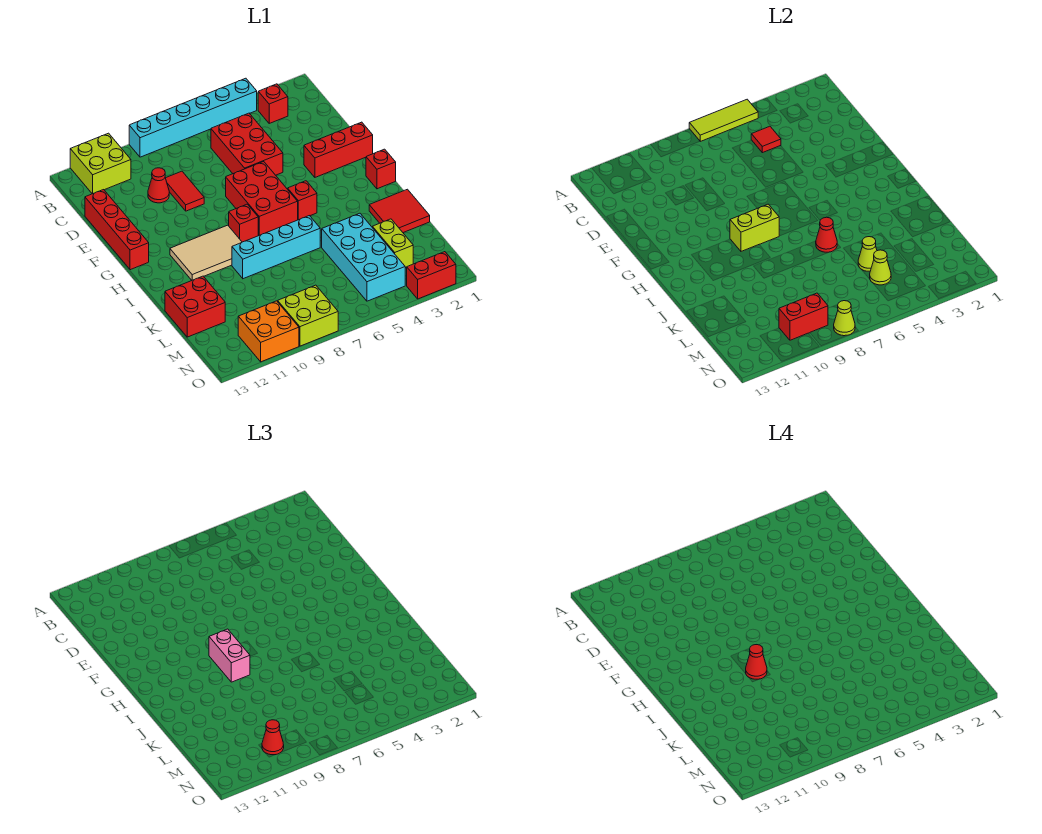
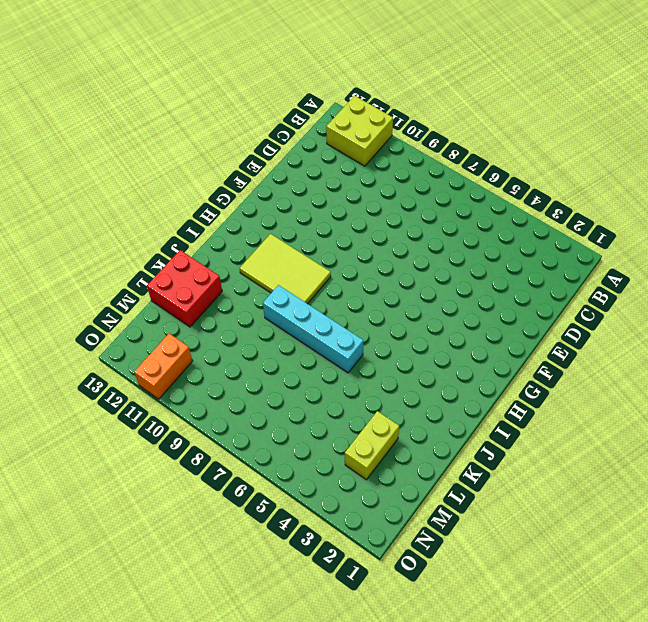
lime tile H9:I11 level 1 -> tan tile H9:I11 level 1
orange brick N11:O11 level 1 -> orange brick N10:O11 level 1
none -> cyan brick A4:A9 level 1
none -> red brick B3 level 1
none -> red brick C5:E6 level 1
none -> red tile D9:E9 level 1

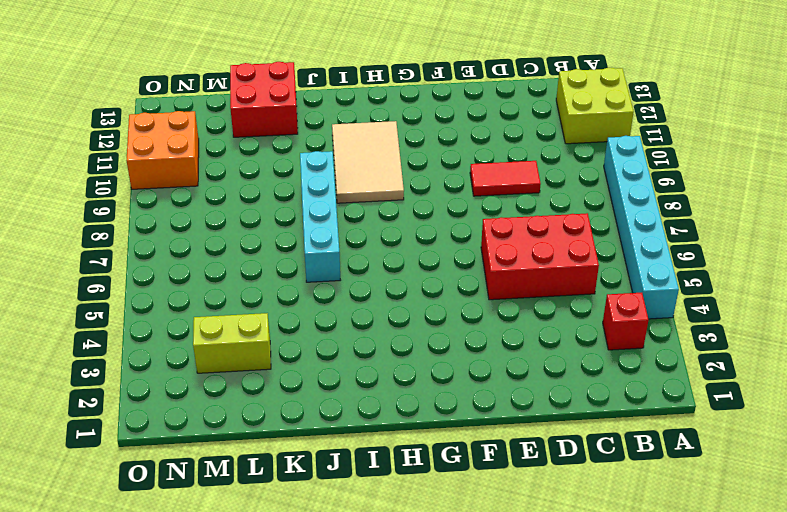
none -> red cone D10 level 1
none -> red brick D13:G13 level 1
none -> red brick F1:F3 level 1
none -> red brick F6:H7 level 1

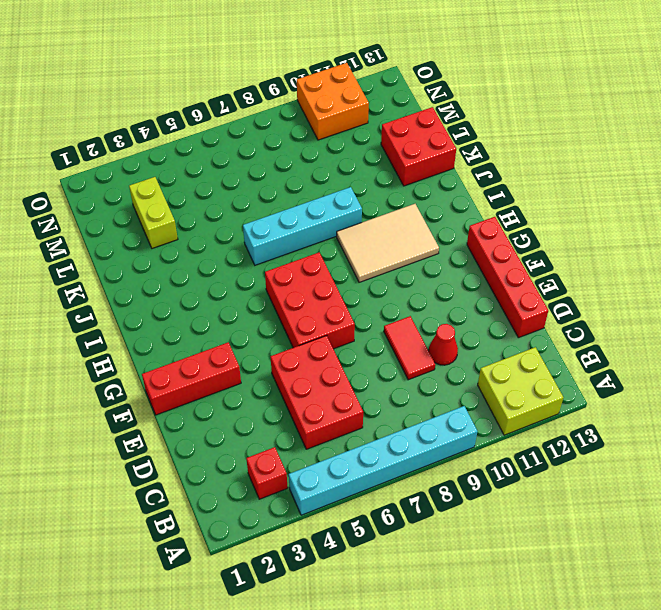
none -> red brick H1 level 1
none -> red brick H5 level 1
none -> red brick H8 level 1
none -> red tile J1:K2 level 1

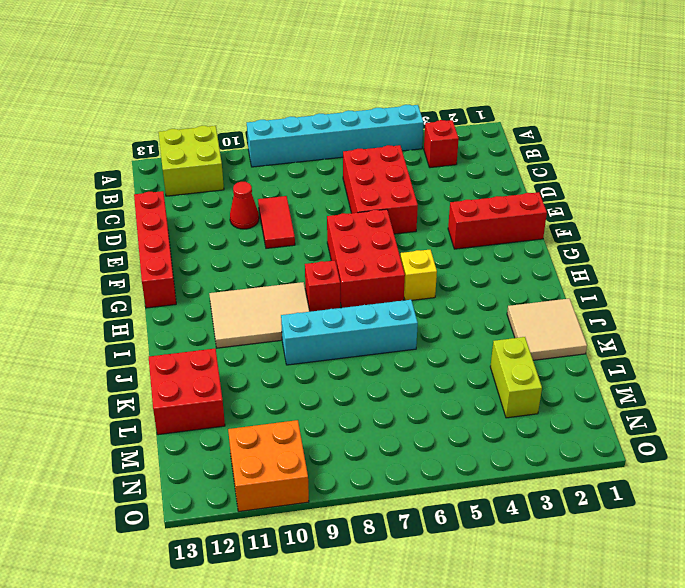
yellow brick H5 level 1 -> red brick H5 level 1
tan tile J1:K2 level 1 -> red tile J1:K2 level 1
none -> red brick H1 level 1
none -> cyan brick K4:N5 level 1
none -> lime brick N8:O9 level 1
none -> red brick O2:O3 level 1

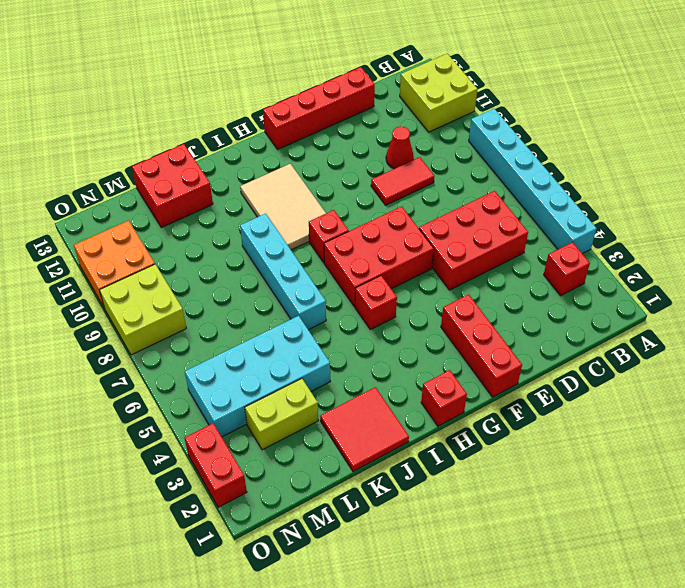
none -> lime tile A5:A7 level 2
none -> red tile C5 level 2
none -> lime brick H8:H9 level 2
none -> red cone J6 level 2

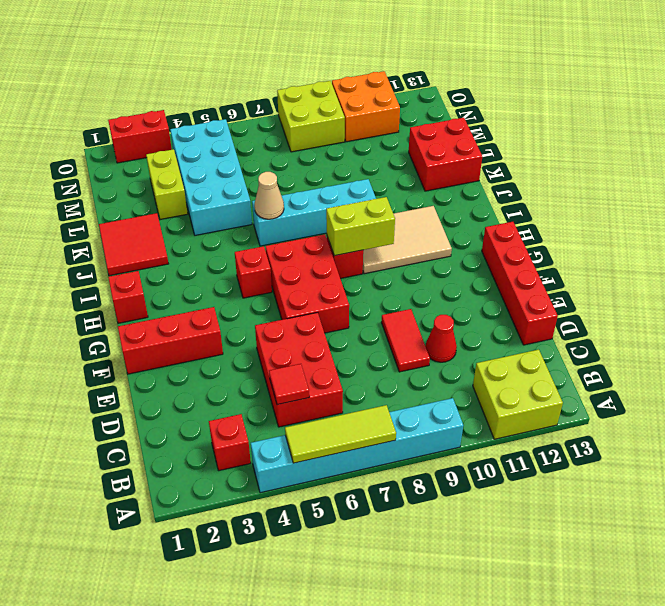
tan cone J6 level 2 -> red cone J6 level 2
none -> lime cone L5 level 2
none -> lime cone M5 level 2
none -> red brick N9:N10 level 2
none -> lime cone O8 level 2

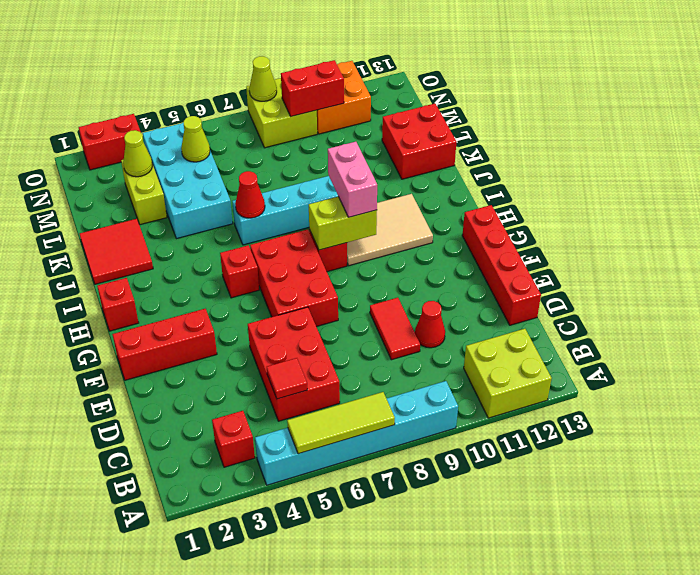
lime cone M3 level 2 -> lime cone L5 level 2
none -> red cone N10 level 3
none -> red cone I9 level 4

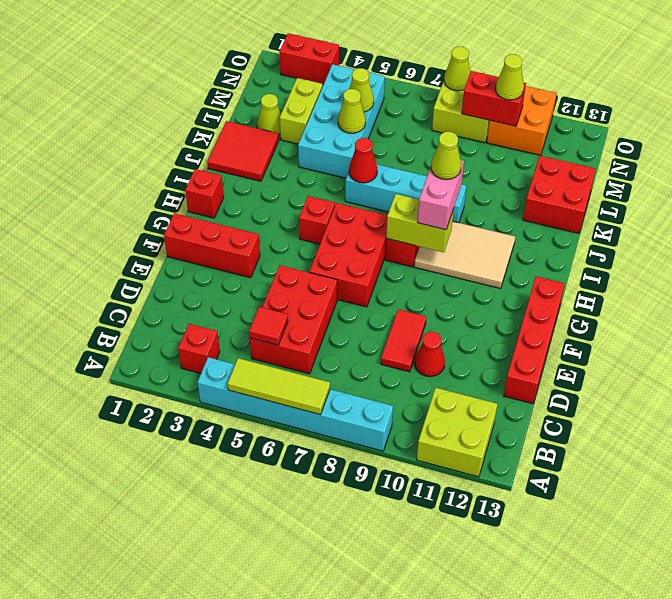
lime cone I9 level 4 -> red cone I9 level 4
lime cone L2 level 1 -> none
lime cone N10 level 3 -> red cone N10 level 3

